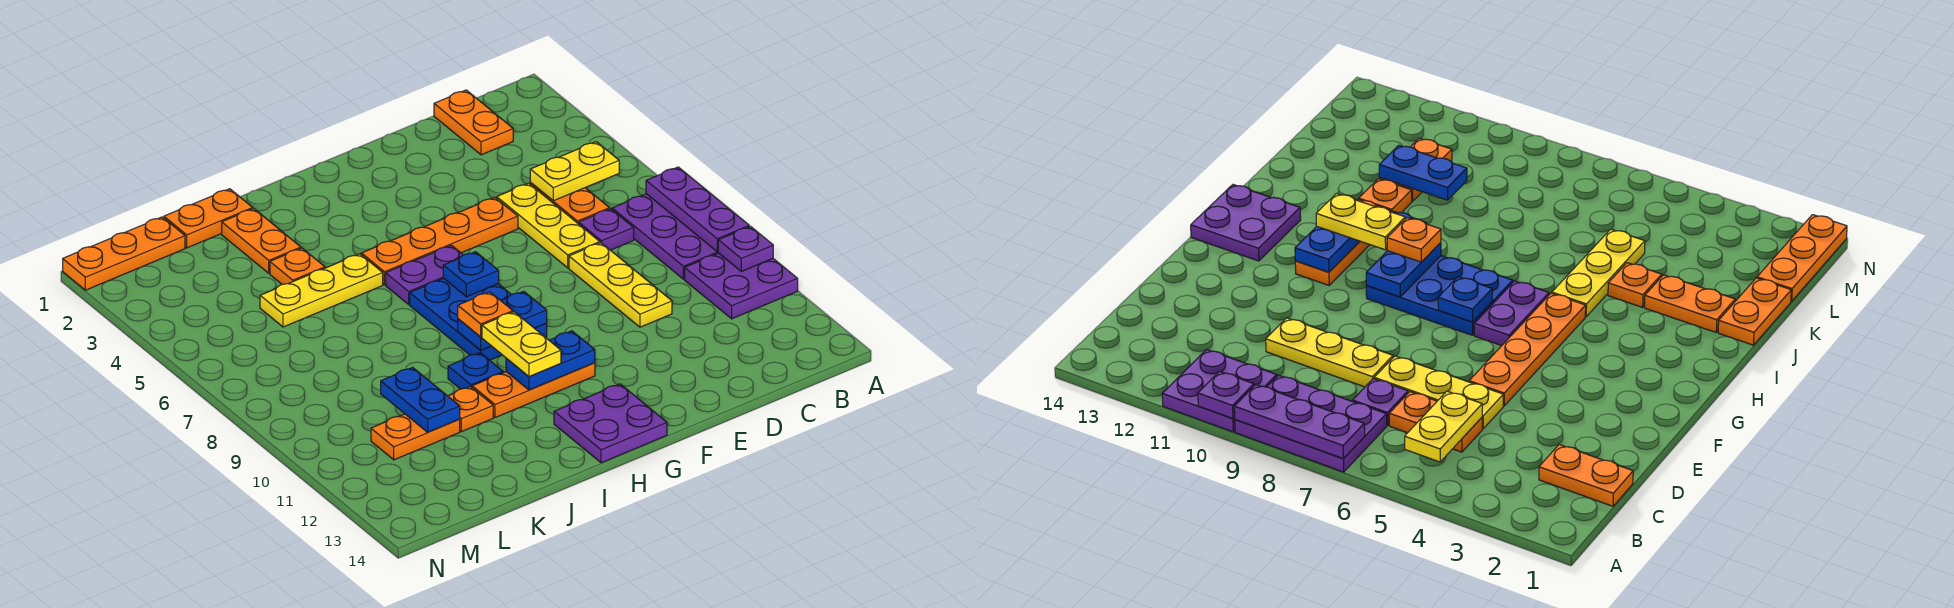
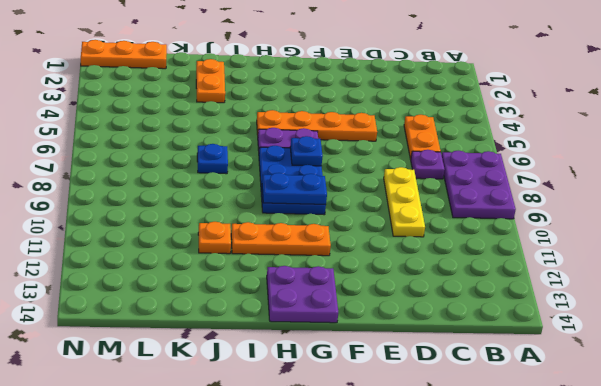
blue plate J7 level 1 -> blue plate I10 level 1
none -> purple plate A10:B11 level 1
none -> orange plate C1:C2 level 1
none -> yellow plate D5:D7 level 1

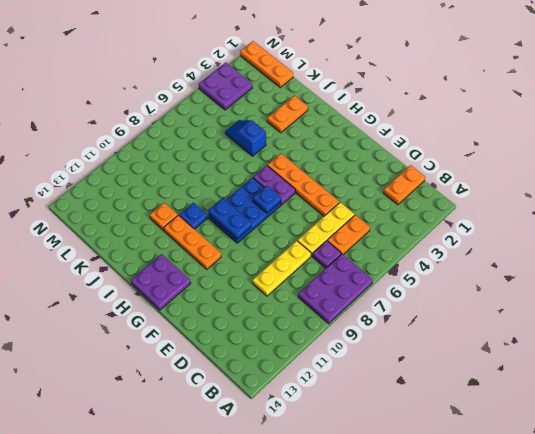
blue slope J5:K5 level 1 top J -> yellow plate I5:K5 level 1
purple plate M3:N4 level 1 -> purple plate A10:B11 level 1
none -> orange plate J1:K1 level 1
none -> orange plate J4 level 1
none -> orange plate K11:L11 level 1

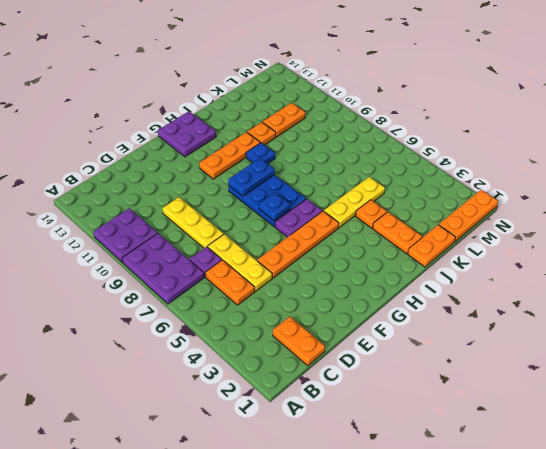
none -> purple plate A7:A9 level 2
none -> purple plate A10 level 2
none -> yellow plate B5:C5 level 2

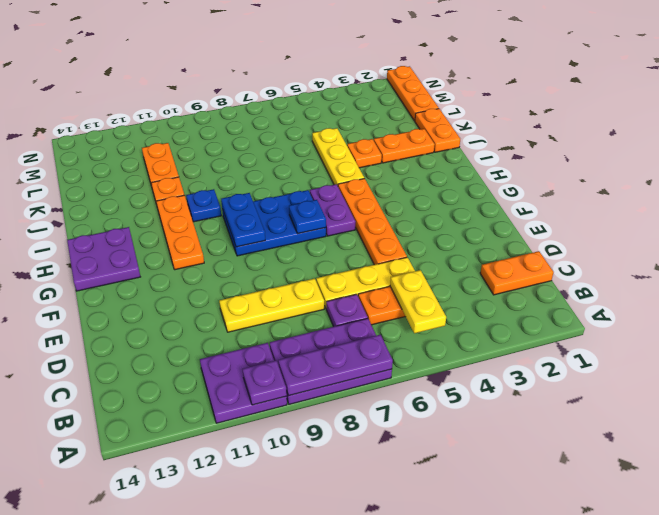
none -> blue plate G11:H11 level 2
none -> blue plate K10:K11 level 2
none -> orange plate H9 level 3

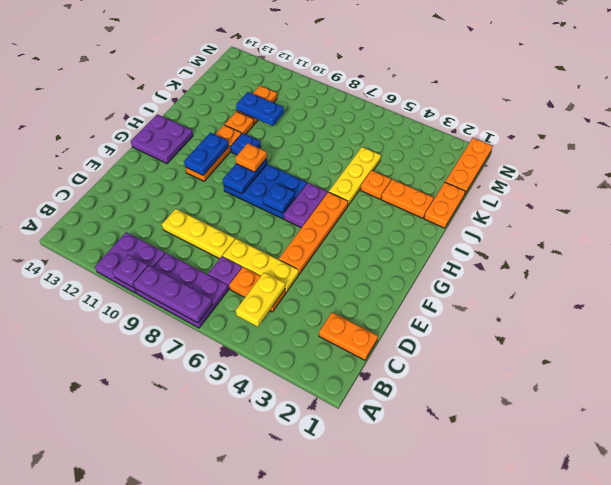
none -> yellow plate H10:H11 level 3

